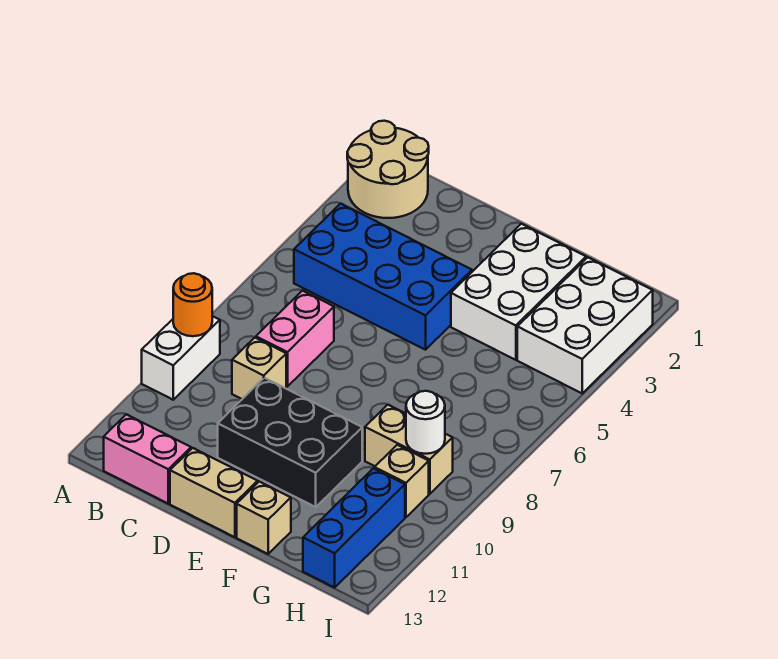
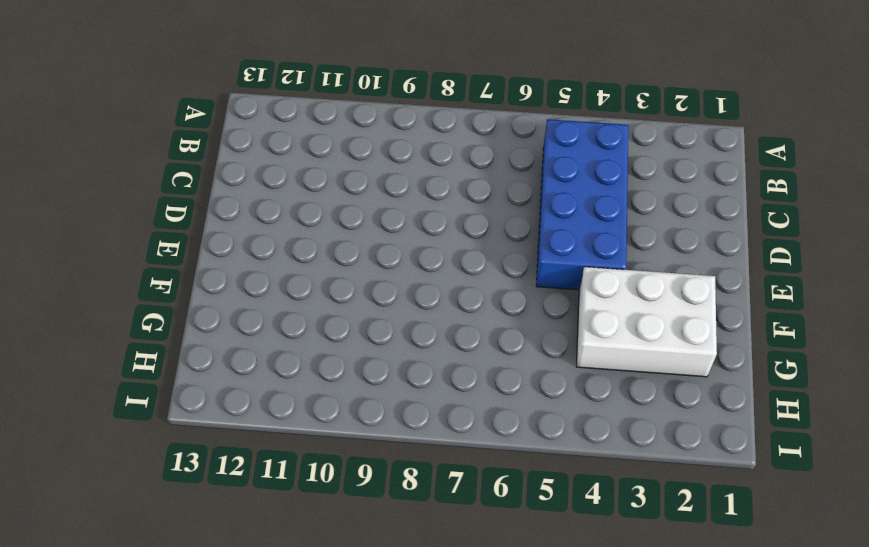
none -> tan round brick A1:B2 level 1
none -> white brick A9:A10 level 1
none -> pink brick B13:C13 level 1

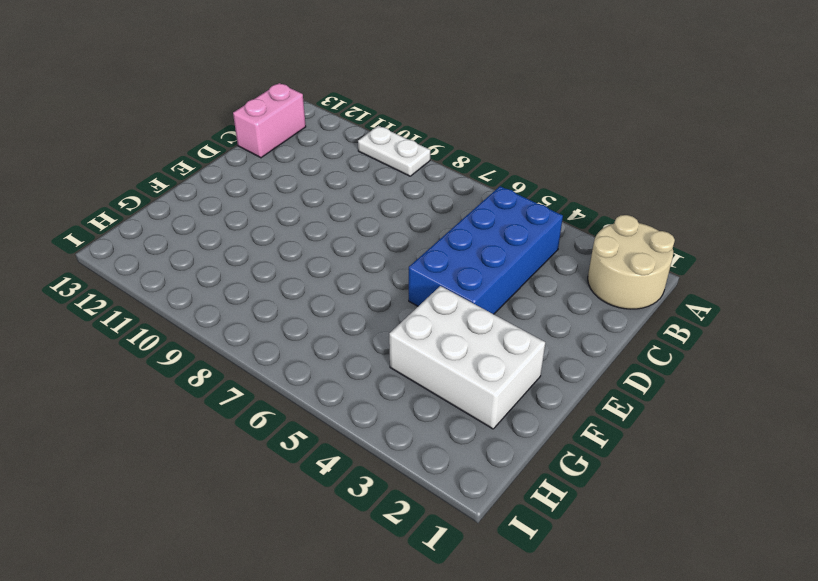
white plate A9:A10 level 1 -> white brick A9:A10 level 1
none -> pink brick C7:C8 level 1
none -> tan brick C9 level 1
none -> black brick D10:F11 level 1

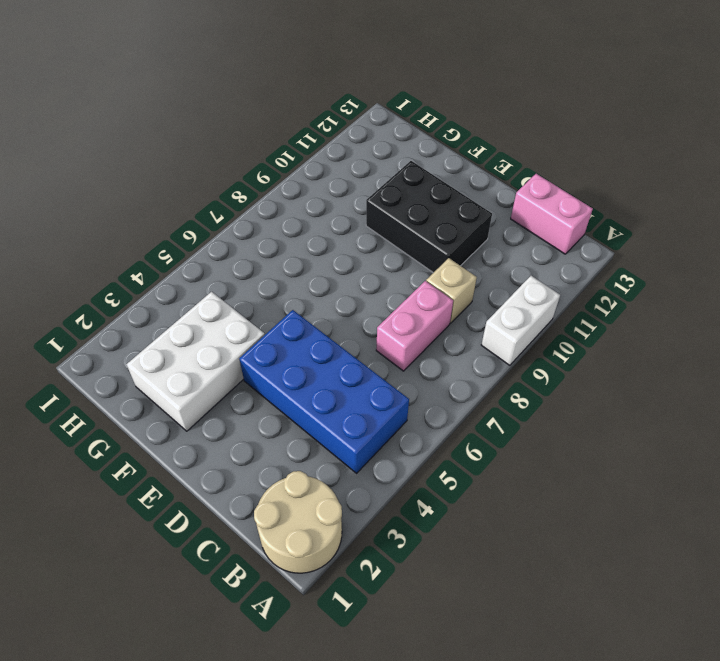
none -> tan brick D13:E13 level 1
none -> tan brick F13 level 1
none -> tan brick G9:H9 level 1

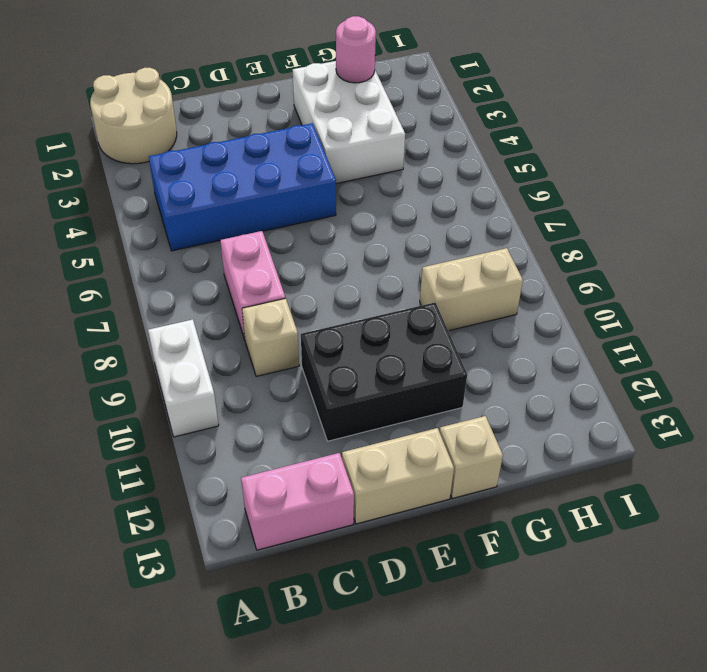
pink round brick G2 level 2 -> none
none -> white brick H2:I4 level 1
none -> tan brick H10 level 1
none -> blue brick H11:H13 level 1

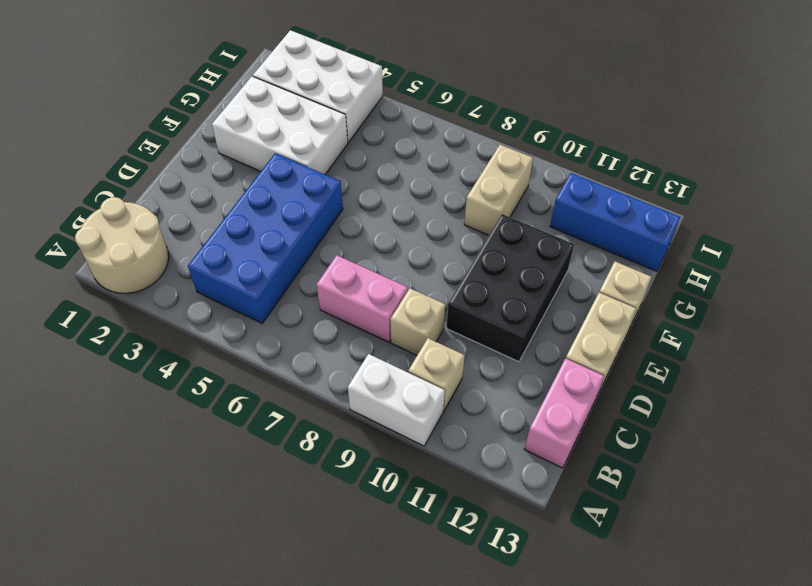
tan brick B10 level 1 -> tan brick H10 level 1
none -> orange round brick A9 level 2
none -> white round brick H9 level 2

